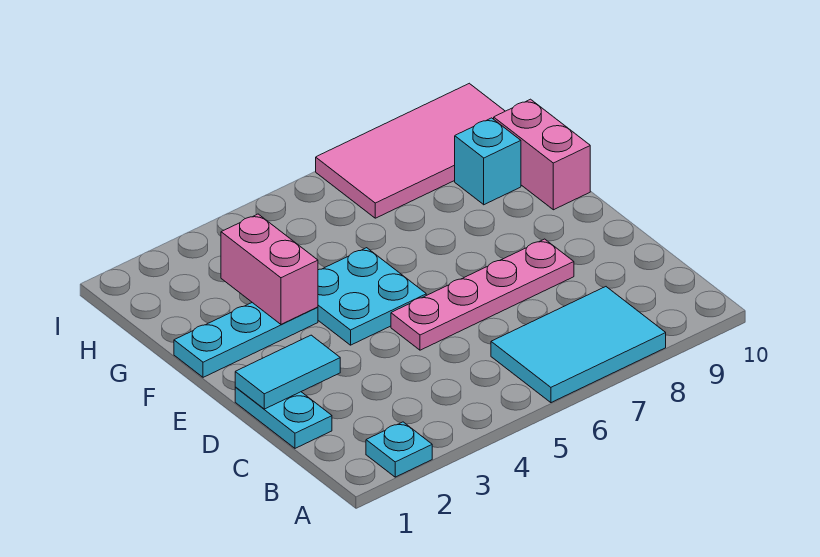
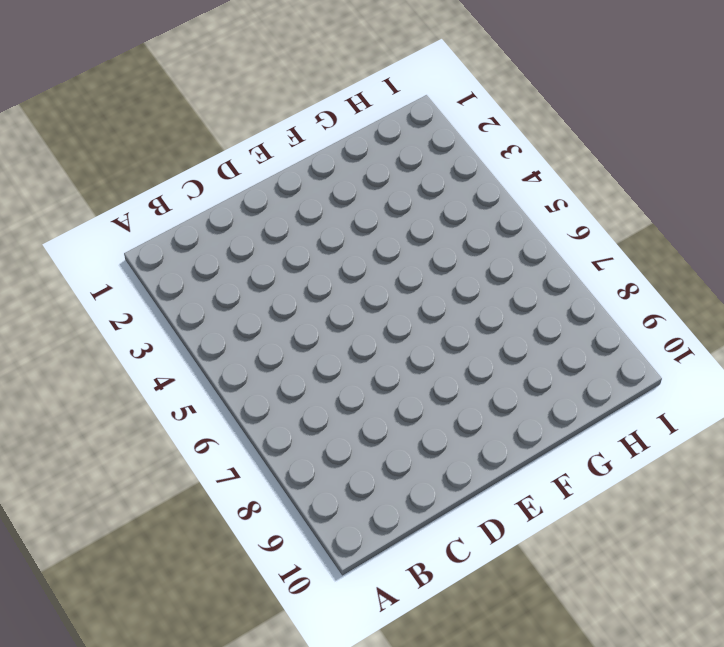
none -> cyan plate A2 level 1
none -> cyan tile A6:B8 level 1

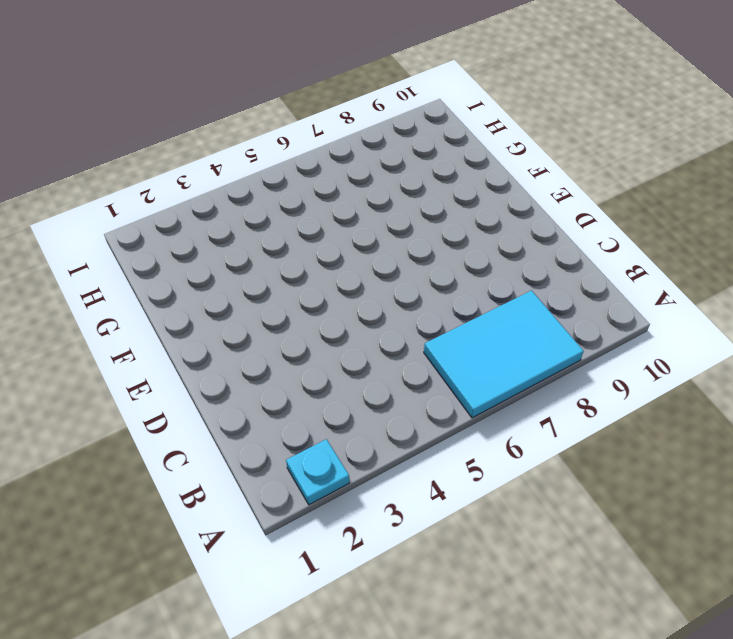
none -> cyan plate C1:D1 level 1
none -> pink plate D5:D8 level 1

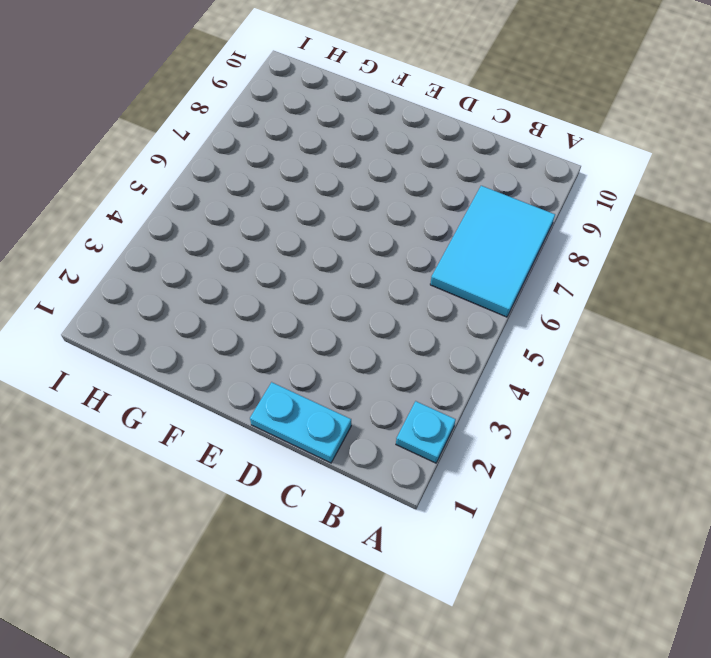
none -> pink plate D5:D8 level 1
none -> cyan plate E4:F5 level 1

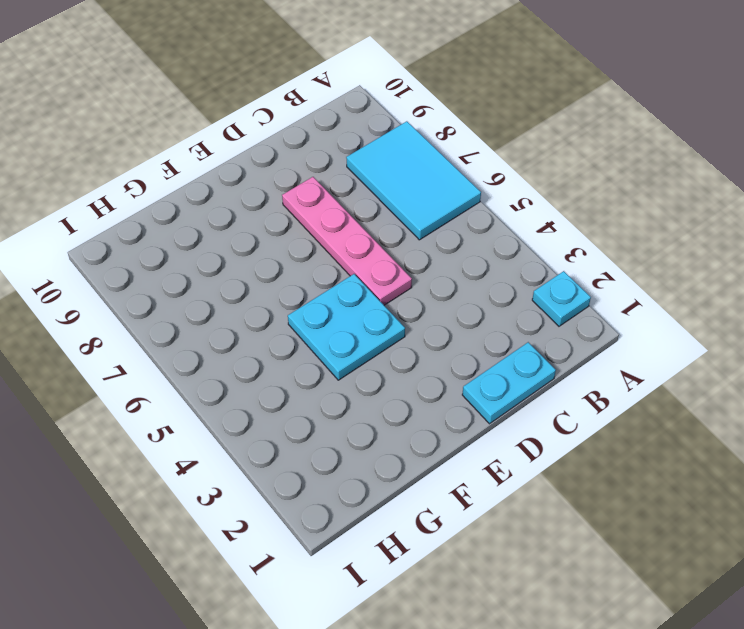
none -> cyan plate F1:F3 level 1
none -> pink brick F10:G10 level 1

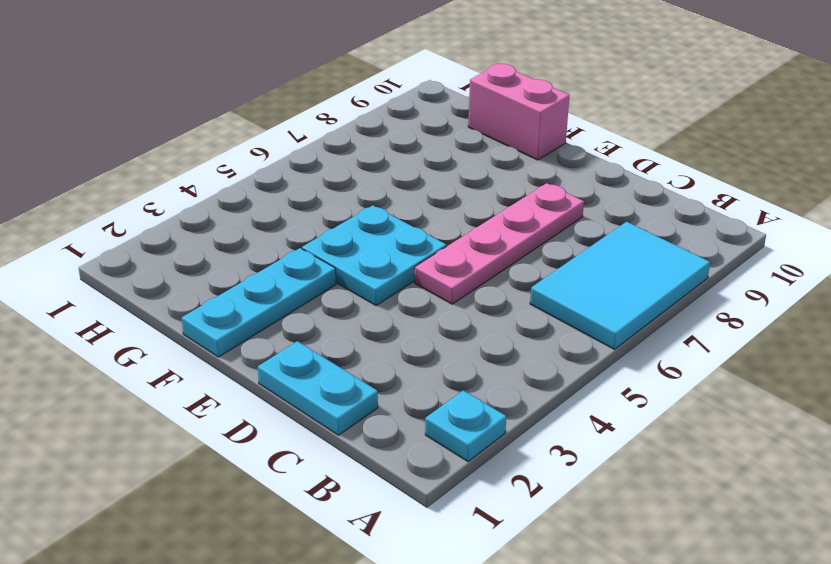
none -> cyan brick G9 level 1
none -> pink tile H7:I10 level 1

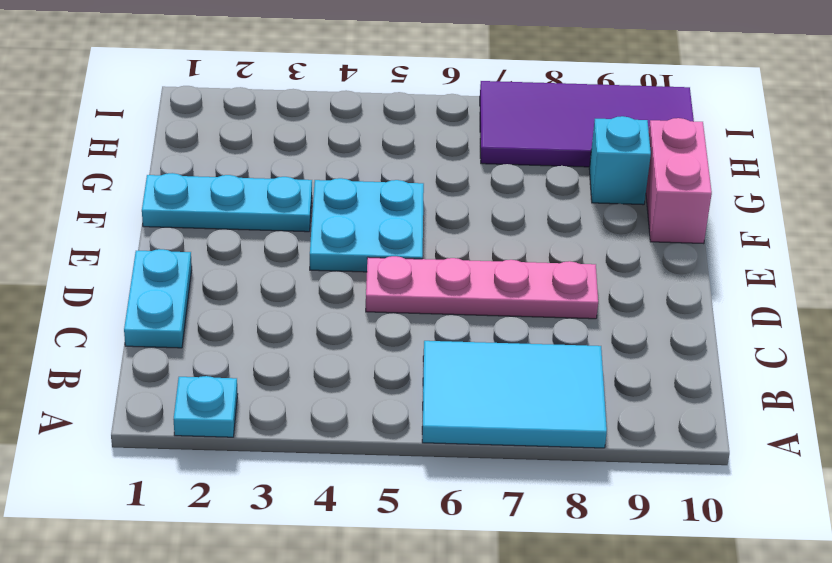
purple tile H7:I10 level 1 -> pink tile H7:I10 level 1
none -> cyan tile D1:D2 level 2
none -> pink brick F3:G3 level 2

